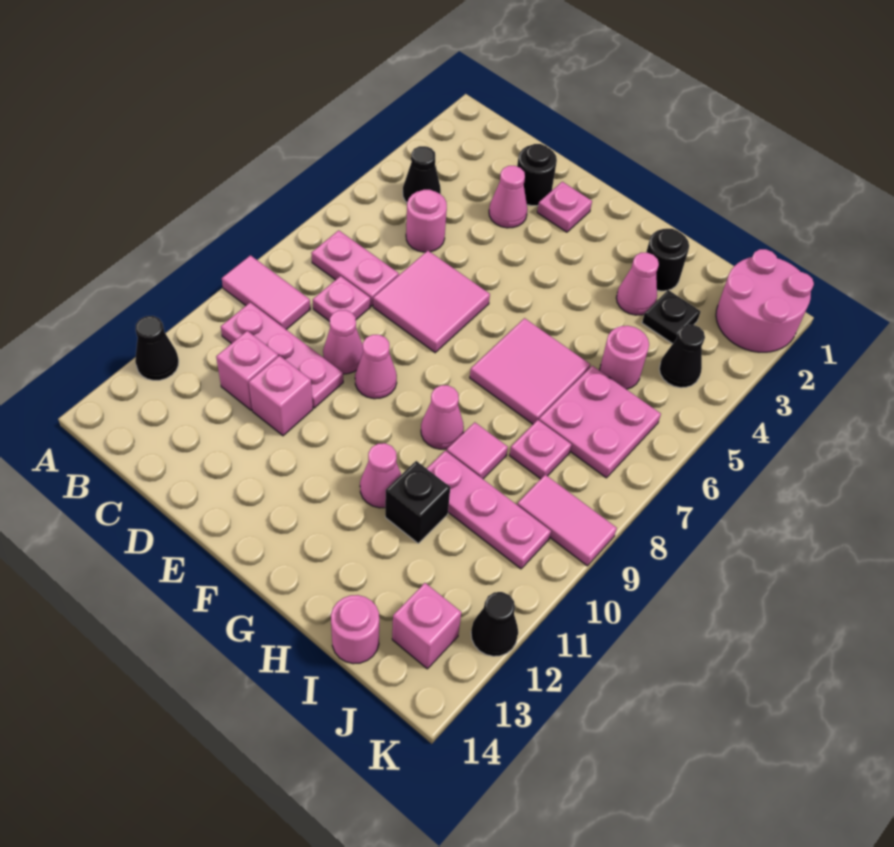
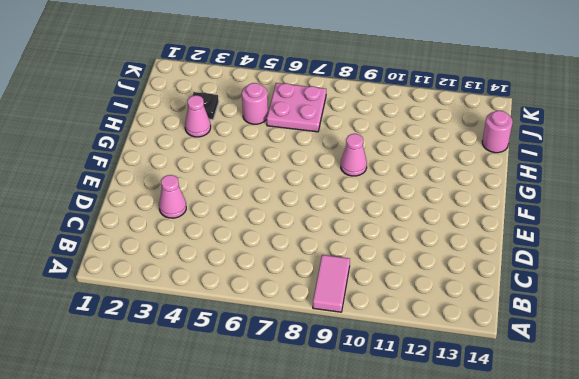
none -> black cone A12 level 1
none -> black cone B4 level 1
none -> pink plate B7:C7 level 1
none -> pink plate B10:D10 level 1

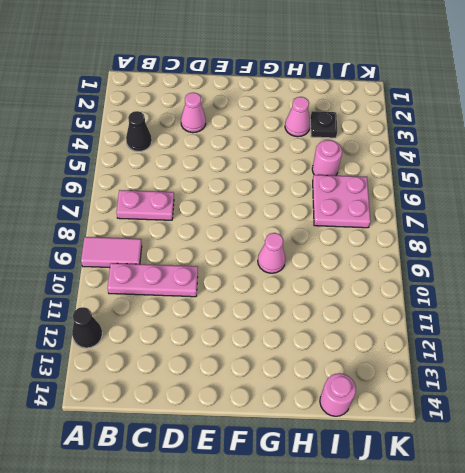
none -> pink round brick C5 level 1
none -> pink plate C8 level 1
none -> pink brick C11 level 1
none -> black round brick D2 level 1

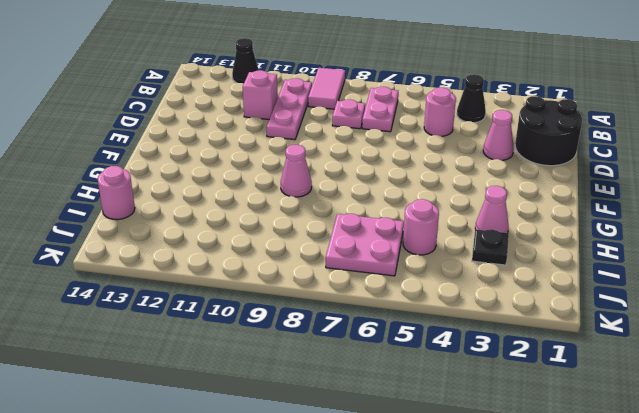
black round brick C1:D2 level 1 -> black round brick D2 level 1
none -> pink tile D6:E7 level 1
none -> pink cone D9 level 1
none -> pink brick D11 level 1
none -> pink plate E2 level 1

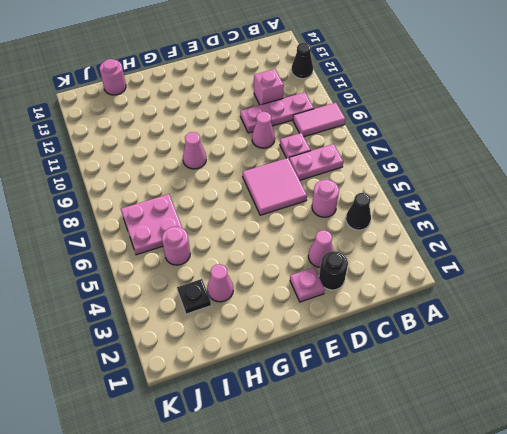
none -> pink brick D11 level 1
none -> pink cone E9 level 1
none -> pink tile G6:H7 level 1
none -> pink cone G11 level 1

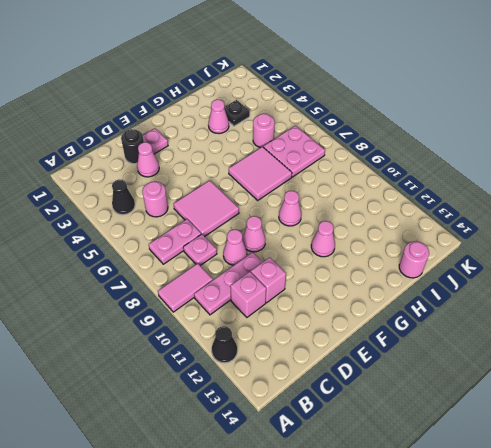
none -> black round brick H2 level 1
none -> pink tile H9 level 1
none -> pink plate H10:J10 level 1
none -> black brick H11 level 1

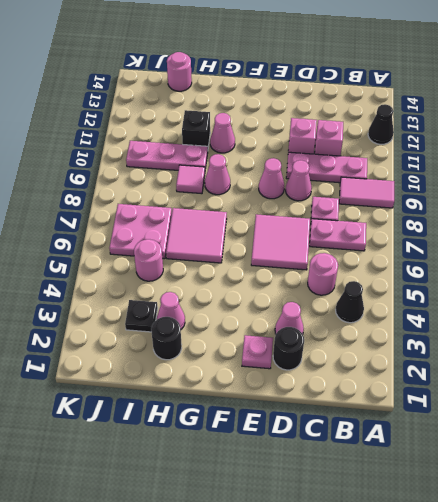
none -> pink plate I8 level 1
none -> pink round brick J1:K2 level 1
none -> black cone J4 level 1
none -> pink tile J9:K9 level 1

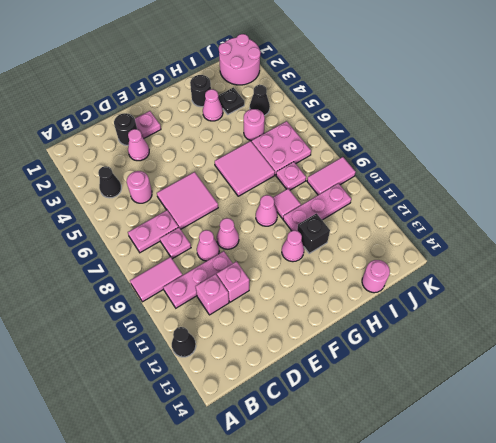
none -> pink brick J13 level 1
none -> black cone K12 level 1

